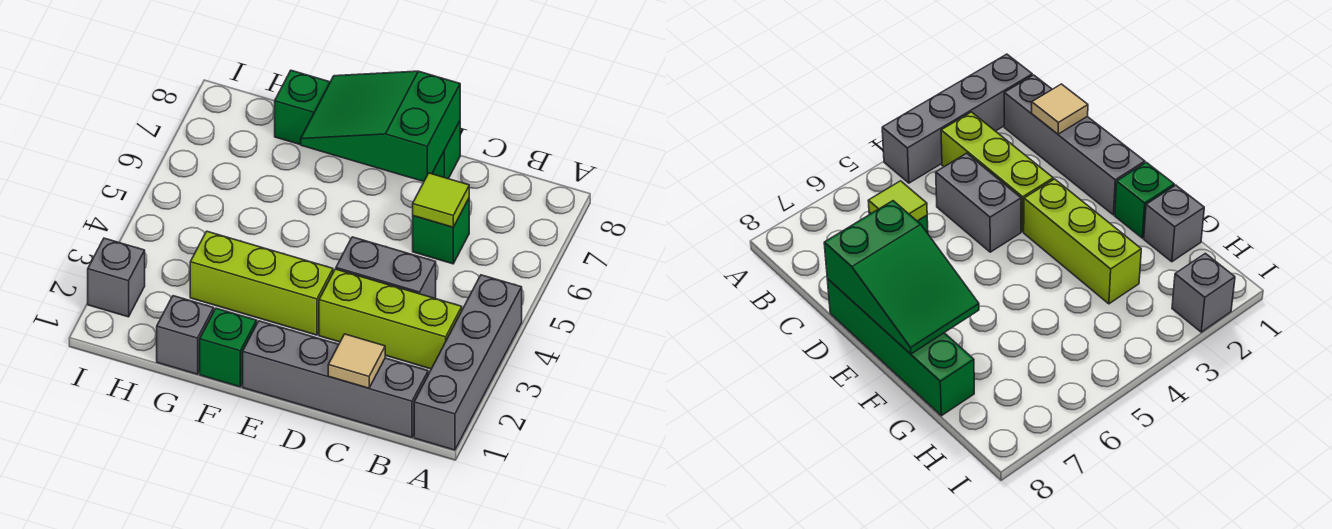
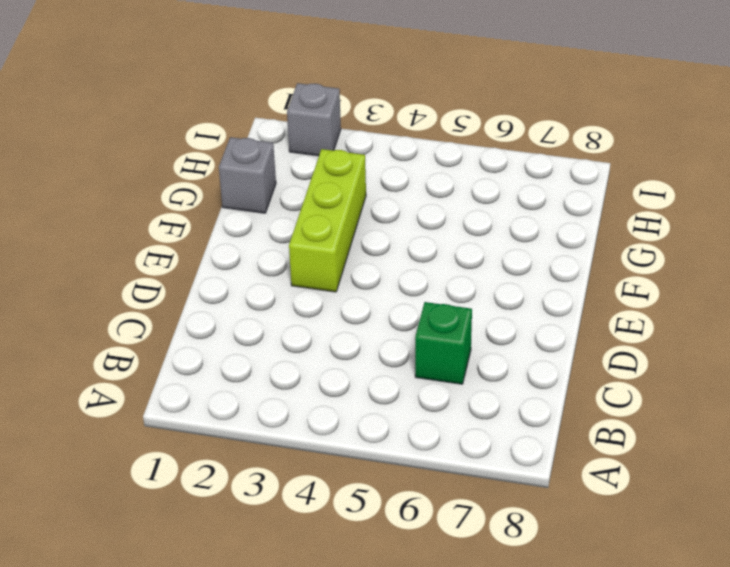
none -> grey brick A1:A4 level 1
none -> grey brick B1:E1 level 1
none -> lime brick B3:D3 level 1

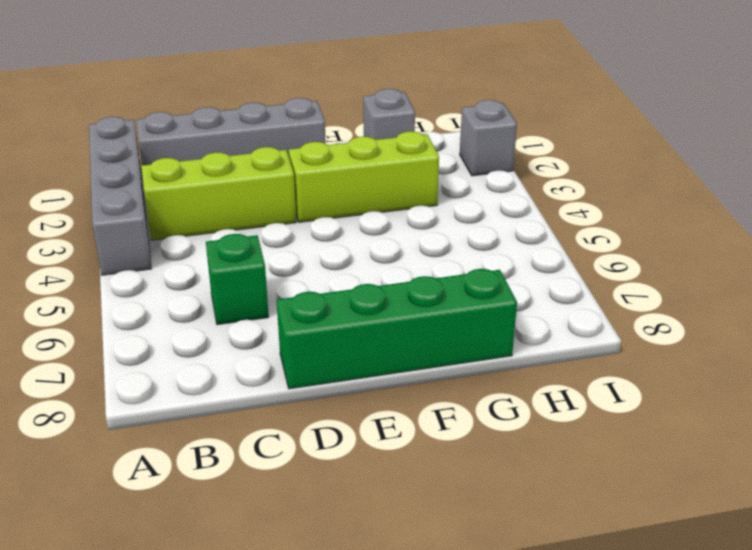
none -> grey brick C4:D4 level 1
none -> green brick F1 level 1
none -> tan tile C1 level 2

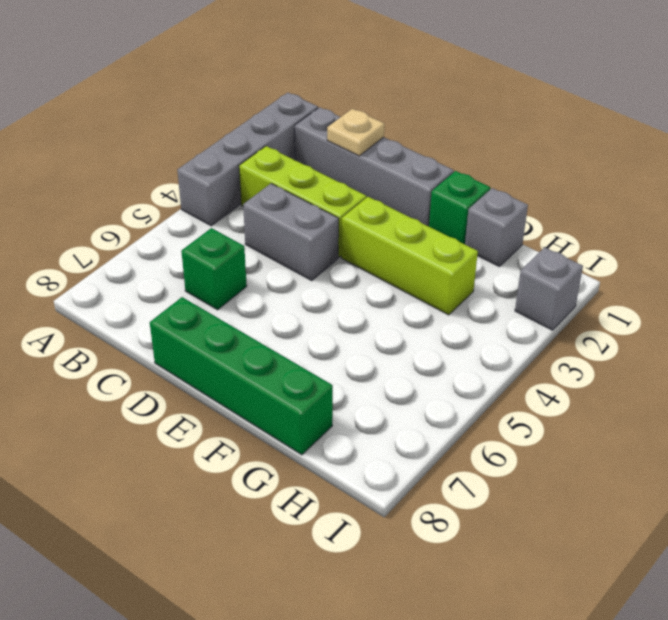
tan plate C1 level 2 -> tan tile C1 level 2
none -> lime tile C6 level 2
none -> green slope D7:F8 level 2 top D

